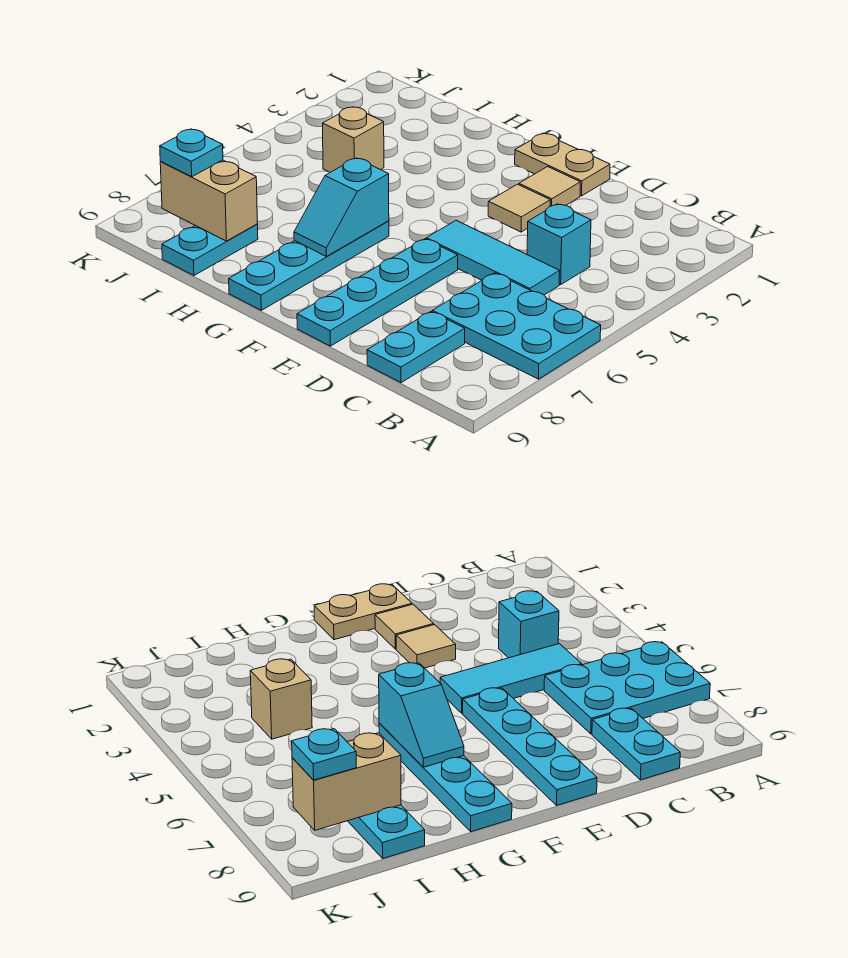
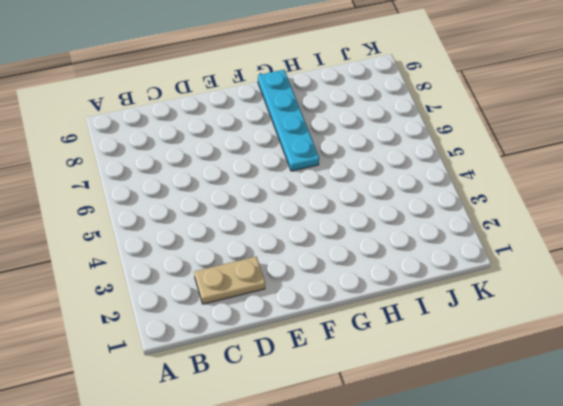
tan plate C2:D2 level 1 -> tan plate E1:F1 level 1
none -> cyan plate A6:C7 level 1
none -> cyan brick C4 level 1
none -> cyan tile C5:E5 level 1

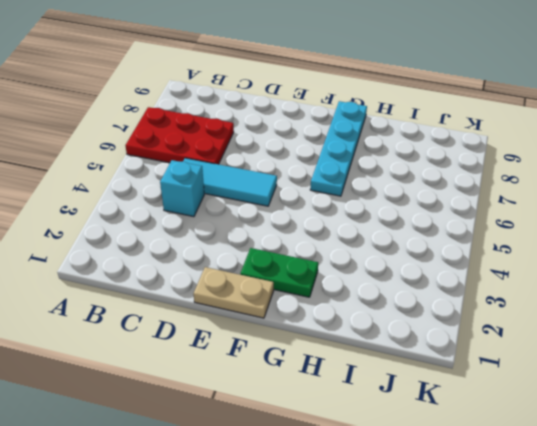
red plate A6:C7 level 1 -> cyan plate A6:C7 level 1
green plate F2:G2 level 1 -> none
none -> cyan plate C8:C9 level 1
none -> tan tile E2 level 1
none -> tan tile E3 level 1

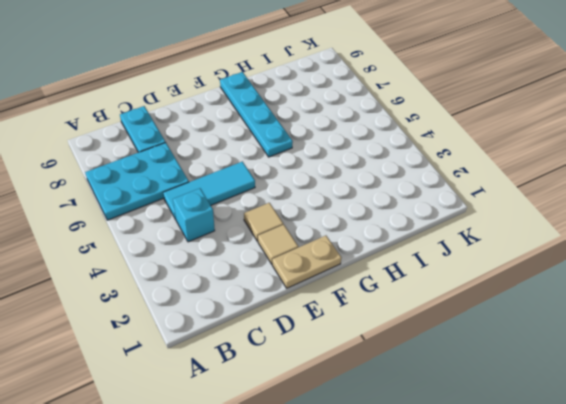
none -> cyan plate E6:E9 level 1
none -> tan brick I4 level 1
none -> cyan plate I8:I9 level 1

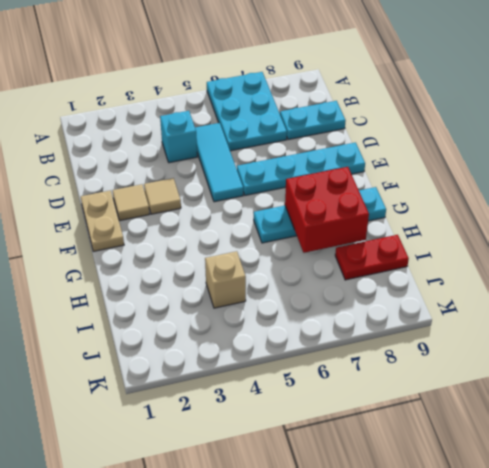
red brick G7:H8 level 2 -> cyan slope G6:G7 level 2 top 6
red plate I8:I9 level 1 -> cyan plate I8:I9 level 1
none -> tan brick I8:J8 level 2
none -> cyan plate J8 level 3

